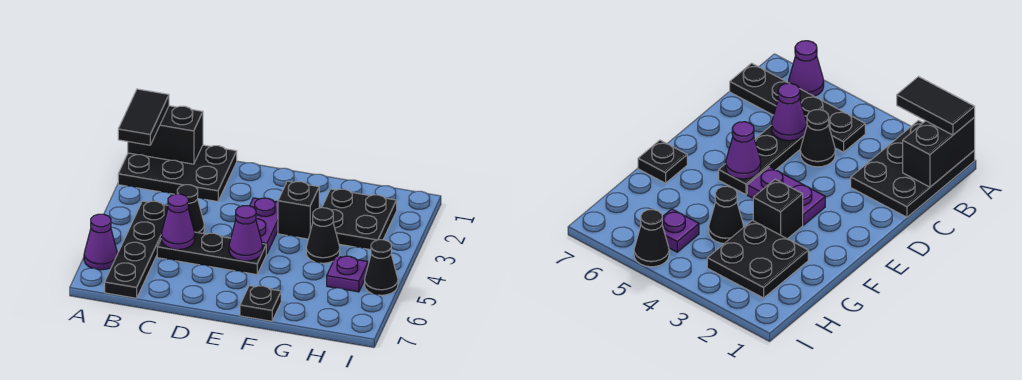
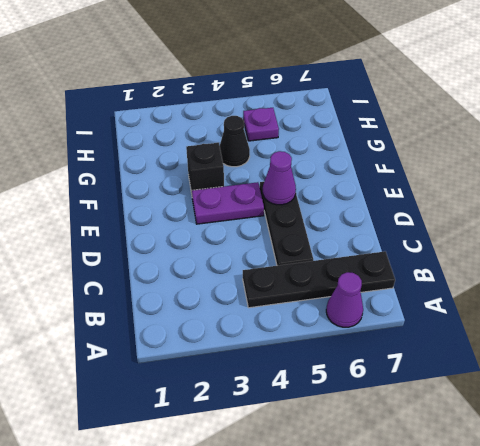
none -> black plate A1:C2 level 1
none -> black cone C4 level 1
none -> black plate F7 level 1

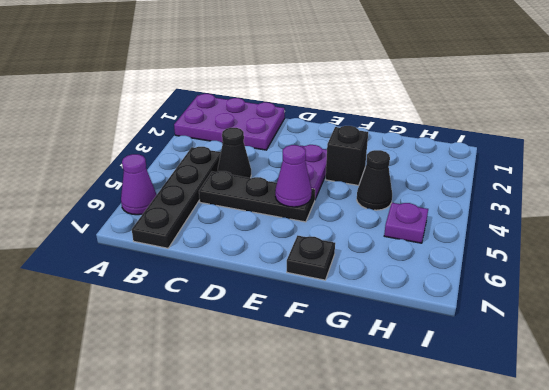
purple plate A1:C2 level 1 -> black plate A1:C2 level 1
none -> black plate G2:H3 level 1
none -> black cone I5 level 1
none -> black brick A1:B1 level 2

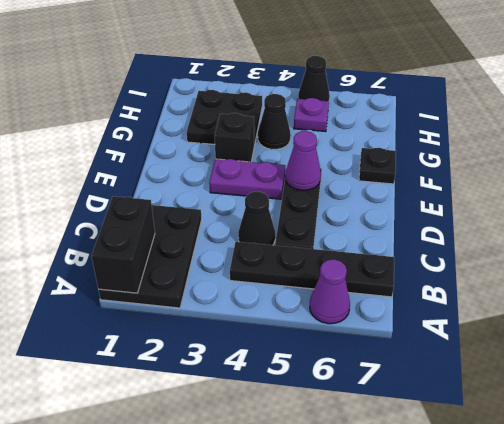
none -> purple cone C5 level 2
none -> black tile A1:A2 level 3

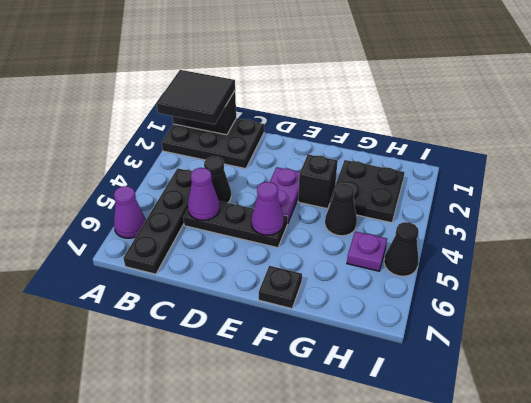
black tile A1:B2 level 3 -> black tile A1:A2 level 3

